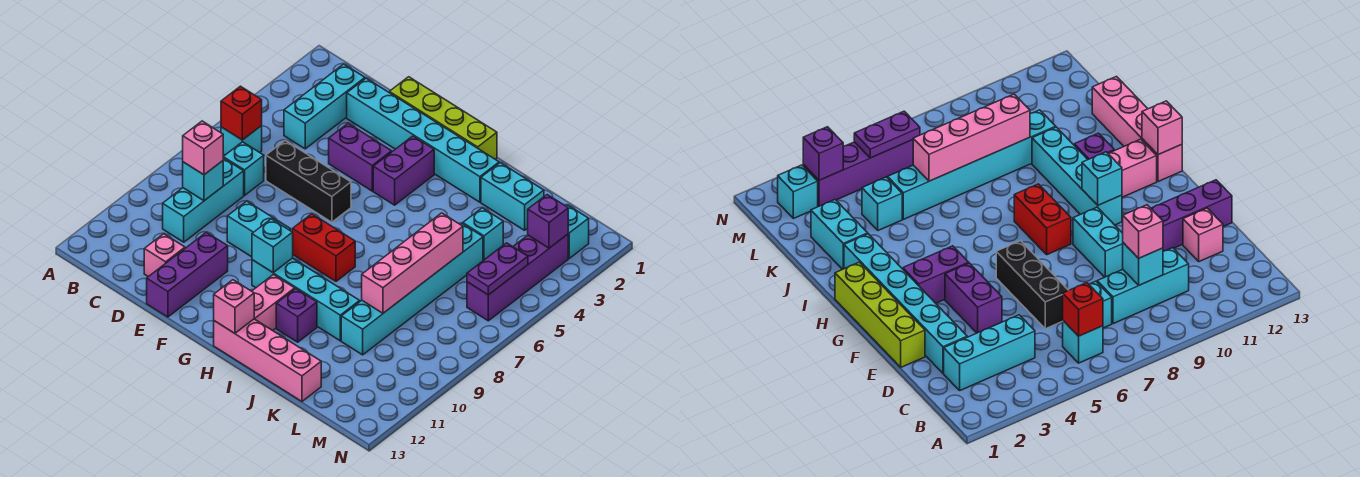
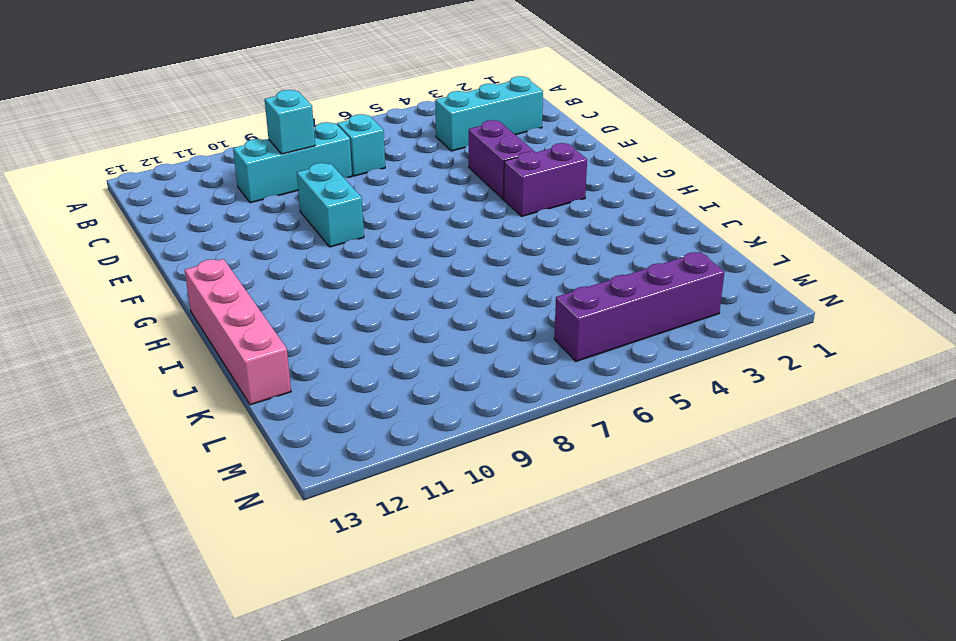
none -> cyan brick B6 level 1
none -> cyan brick D2:I2 level 1
none -> black brick D6:F6 level 1
none -> pink brick D12 level 1

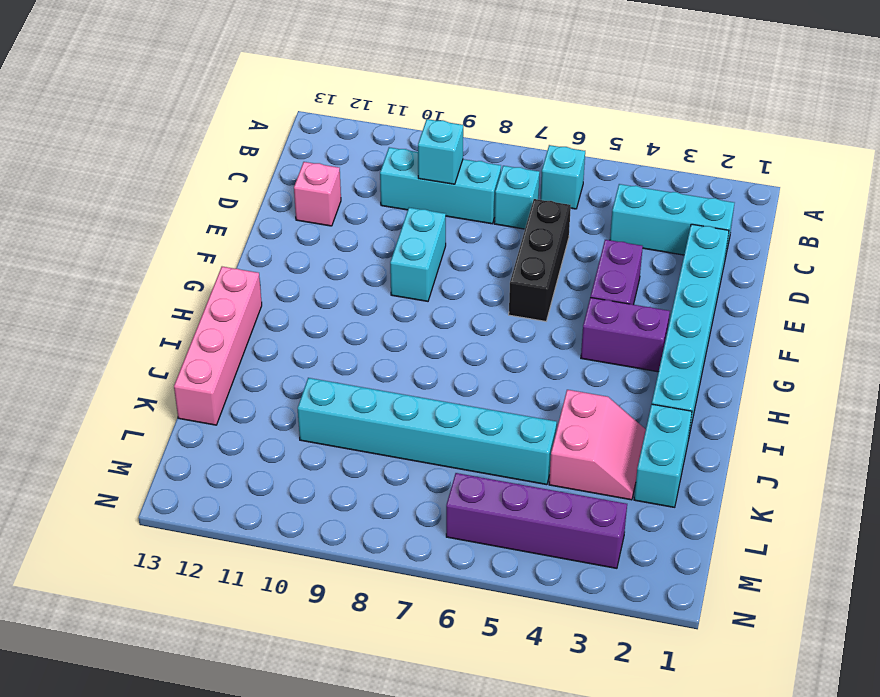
pink slope J3:K4 level 1 top 4 -> cyan brick K4 level 1
none -> lime brick E1:H1 level 1
none -> purple brick E11:E13 level 1
none -> red brick G8:H8 level 1
none -> cyan brick G10:J10 level 1

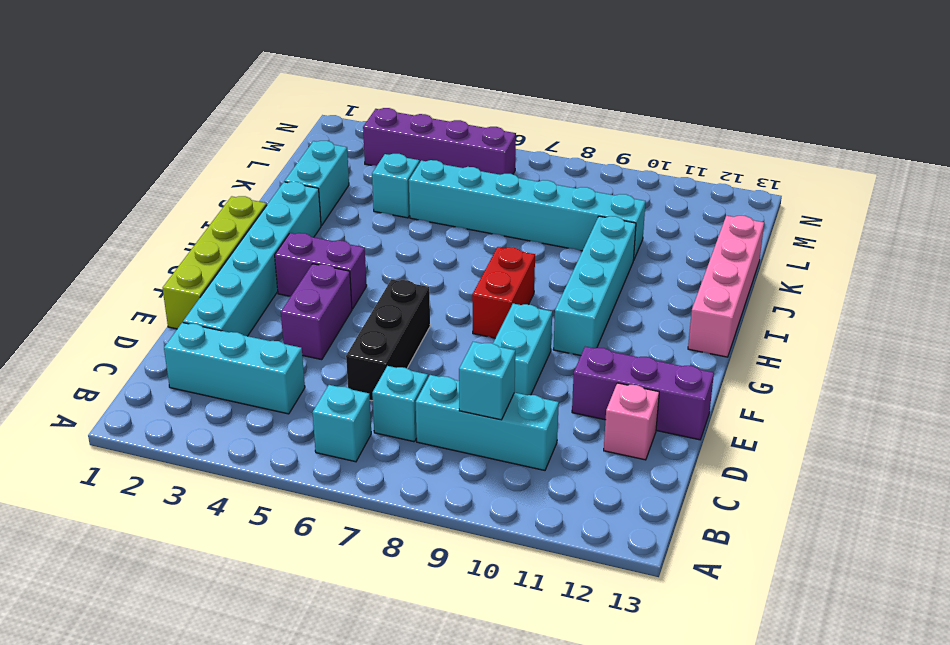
none -> pink brick H11:H12 level 1
none -> purple brick I11 level 1
none -> cyan brick M2 level 1
none -> red brick B6 level 2

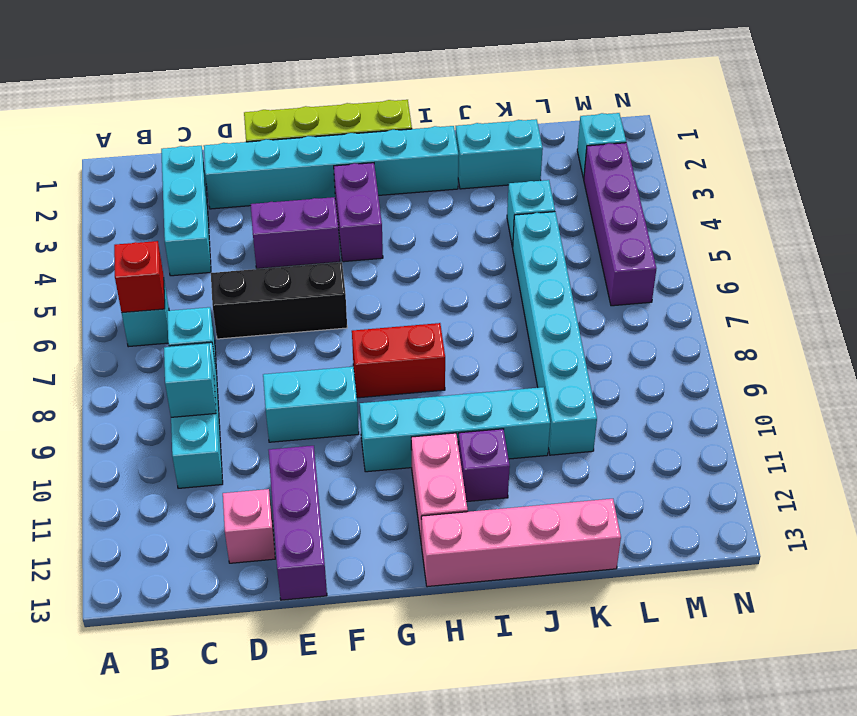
none -> cyan brick G10 level 2
none -> pink brick H13 level 2
none -> pink brick K6:K9 level 2
none -> purple brick M3 level 2

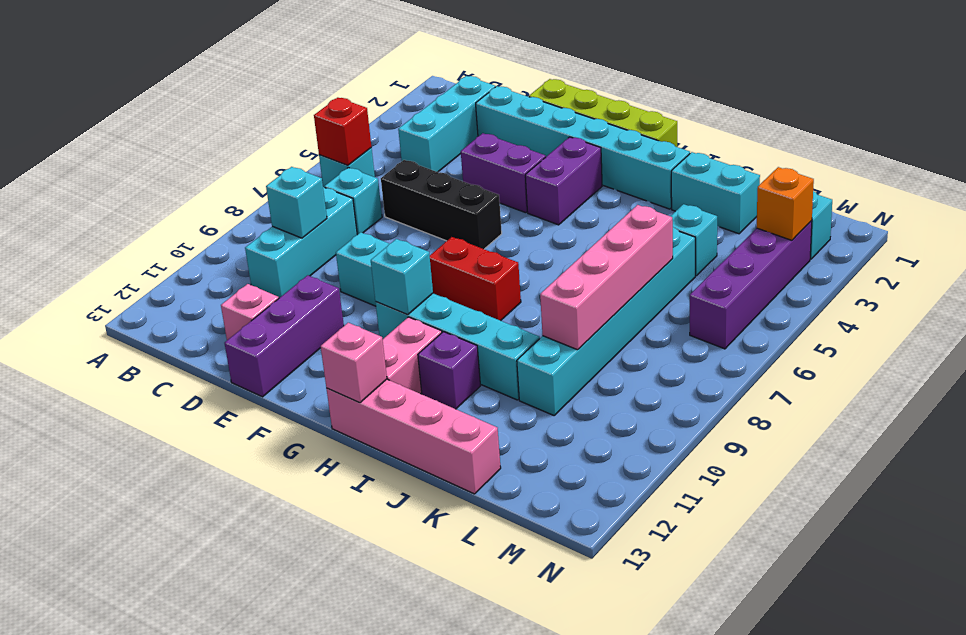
orange brick M3 level 2 -> purple brick M3 level 2
none -> purple plate M5:M6 level 2
none -> pink brick C9 level 3

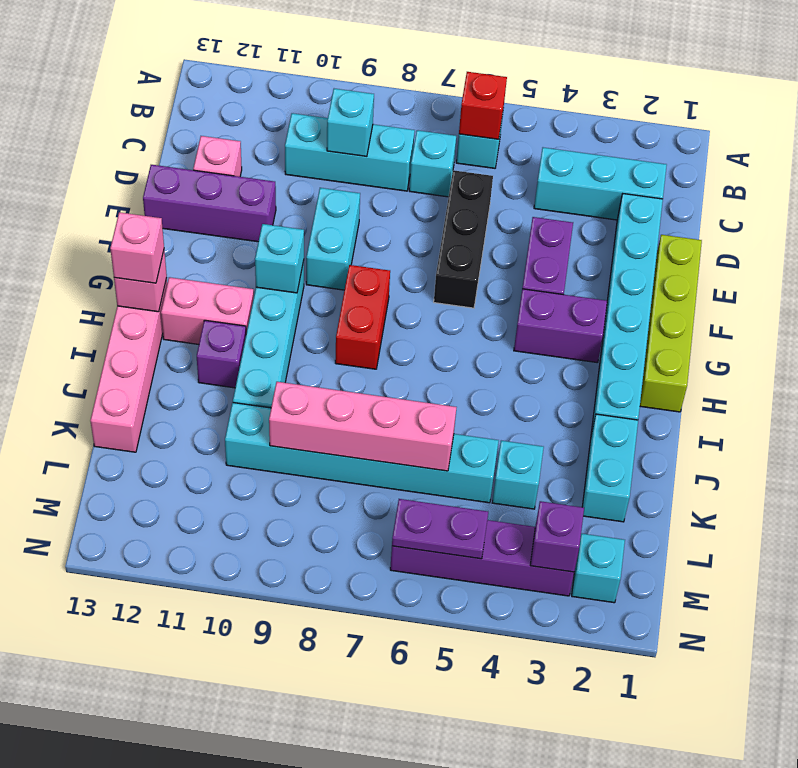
pink brick H13 level 3 -> pink brick C9 level 3

